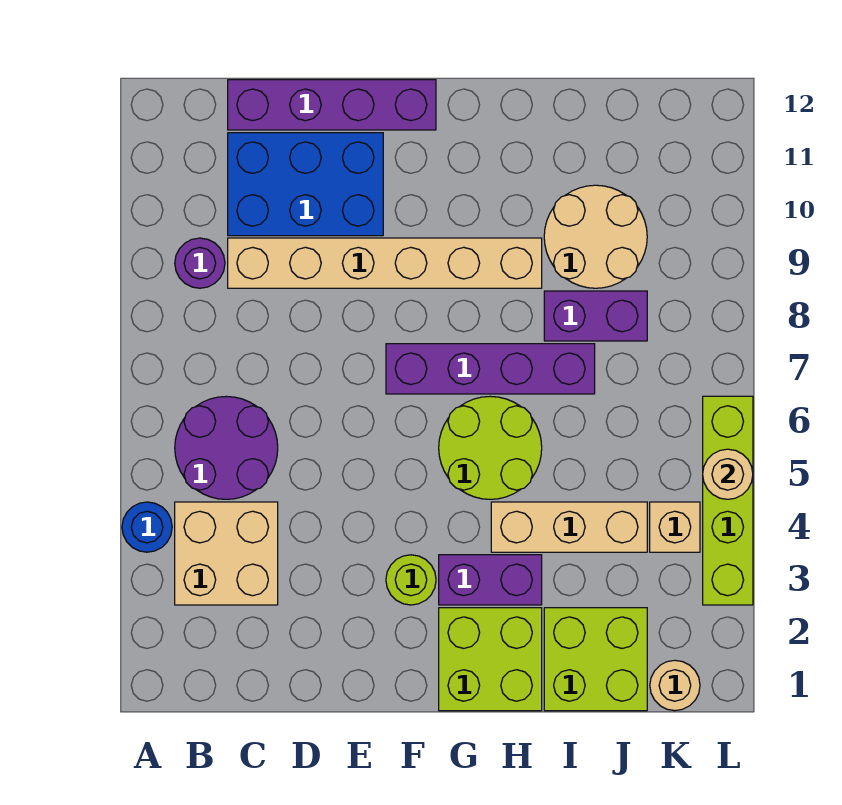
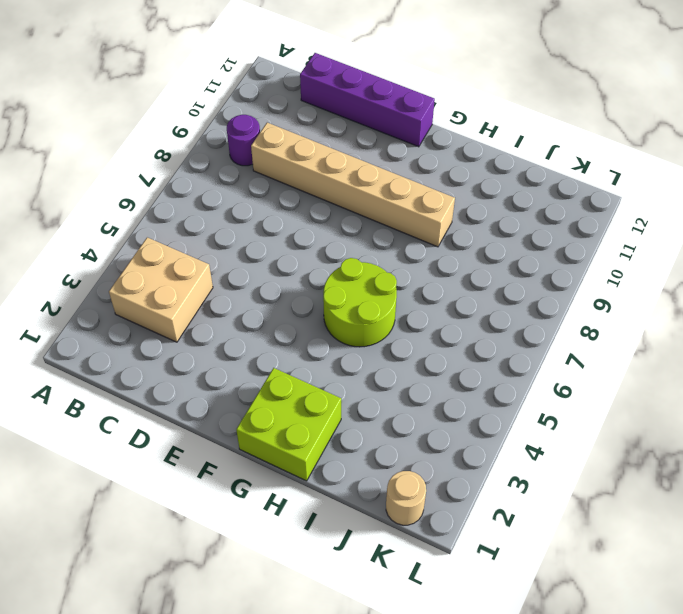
none -> blue round brick A4 level 1
none -> purple round brick B5:C6 level 1
none -> blue brick C10:E11 level 1

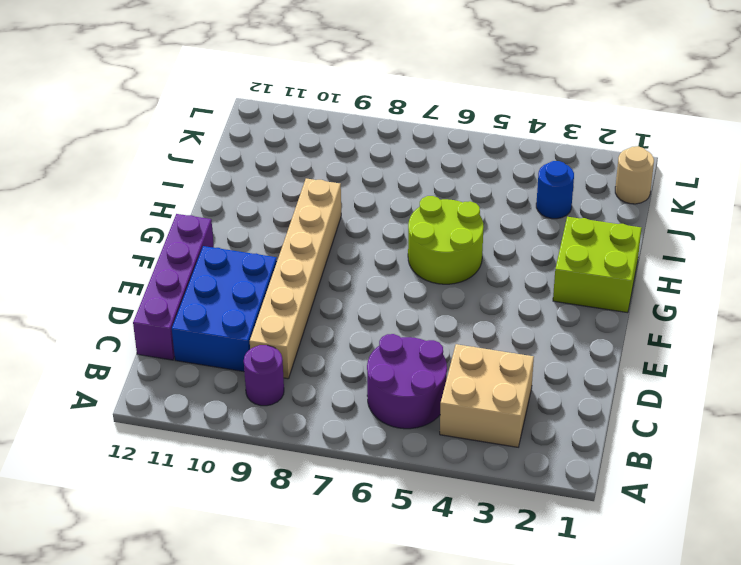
blue round brick J3 level 1 -> blue round brick A4 level 1
none -> lime round brick F3 level 1
none -> purple brick F7:I7 level 1
none -> purple brick G3:H3 level 1

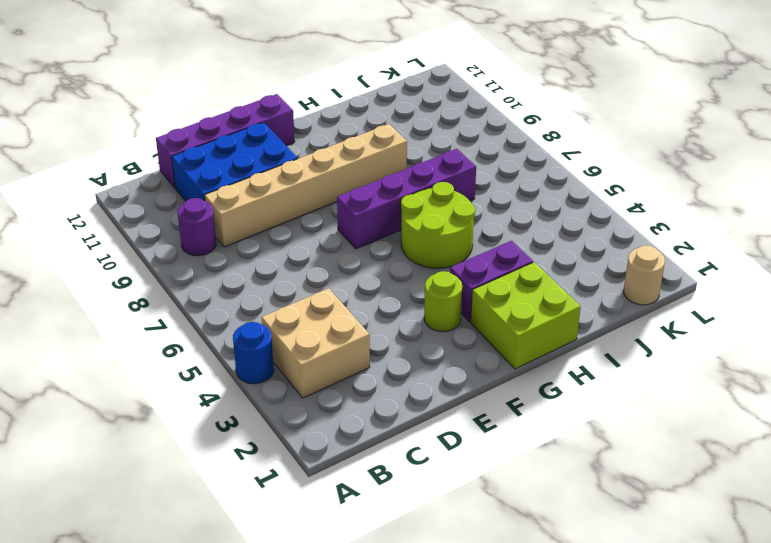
none -> purple round brick B5:C6 level 1
none -> tan brick H4:J4 level 1
none -> lime brick I1:J2 level 1

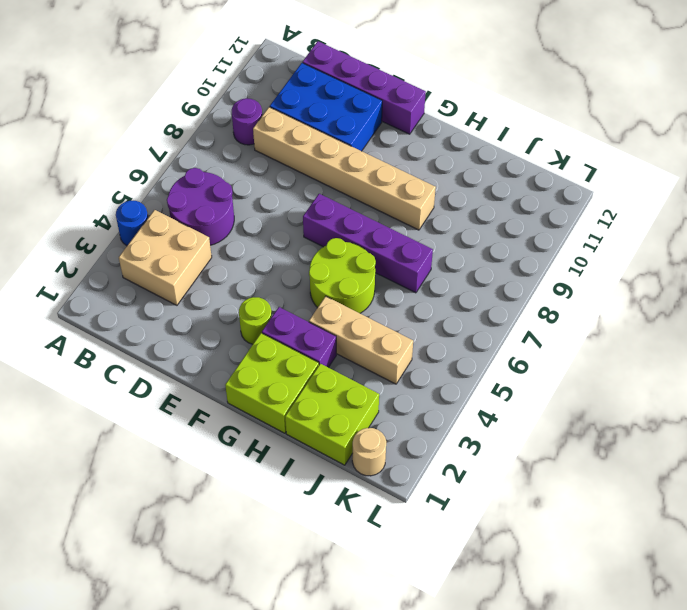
none -> purple brick I8:J8 level 1
none -> tan round brick I9:J10 level 1
none -> tan brick K4 level 1

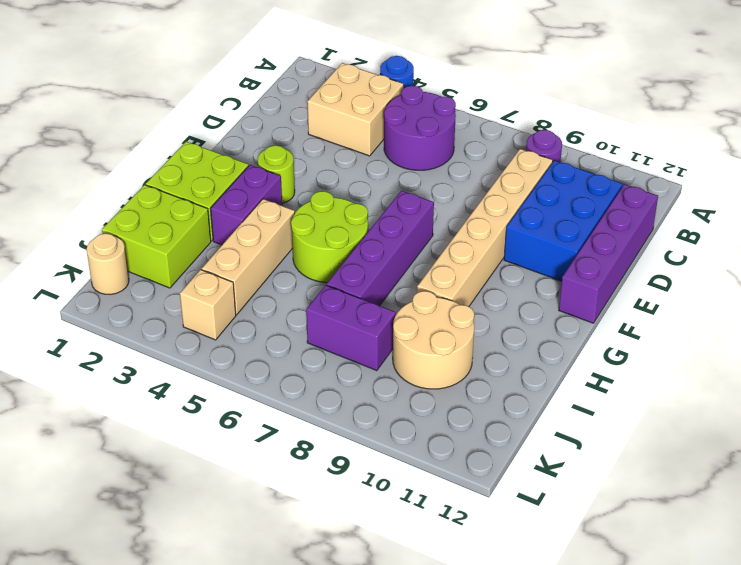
purple brick J7:J8 level 1 -> purple brick I8:J8 level 1
none -> lime brick L3:L6 level 1
none -> tan round brick L5 level 2

